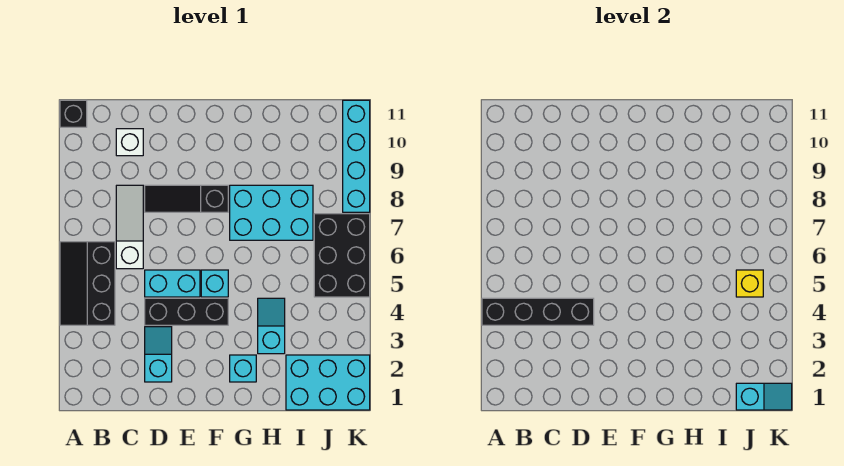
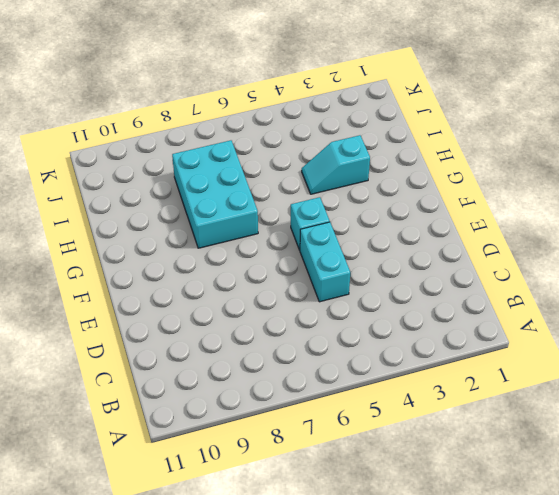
none -> black slope A4:B6 level 1 top B
none -> black brick A11 level 1
none -> white slope C6:C8 level 1 top 6

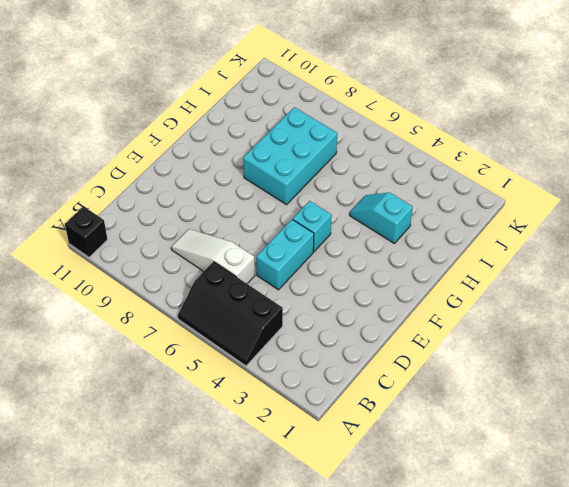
none -> white brick C10 level 1
none -> cyan slope D2:D3 level 1 top 2
none -> black brick D4:F4 level 1

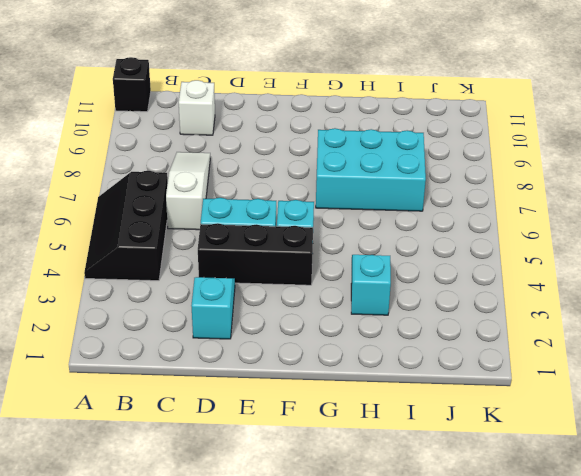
none -> black slope D8:F8 level 1 top F
none -> cyan brick G2 level 1
none -> cyan brick I1:K2 level 1

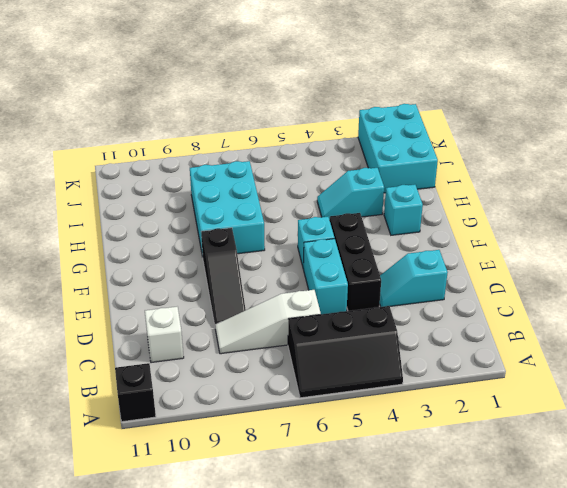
none -> black brick J5:K7 level 1
none -> cyan brick K8:K11 level 1
none -> black brick A4:D4 level 2

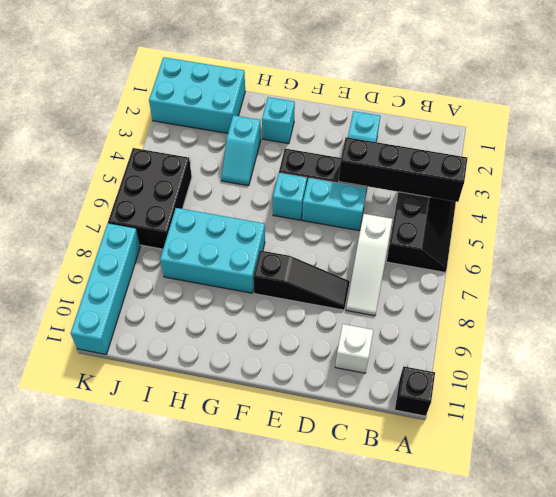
none -> cyan slope J1:K1 level 2 top J
none -> yellow brick J5 level 2

